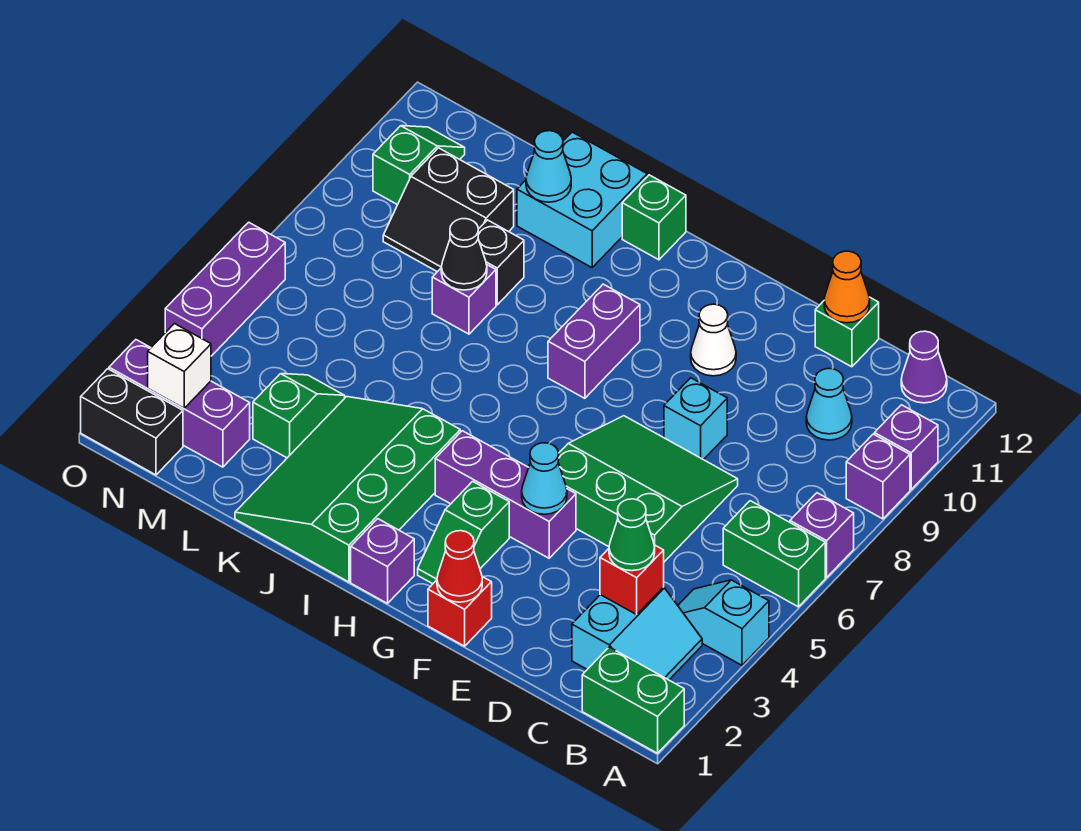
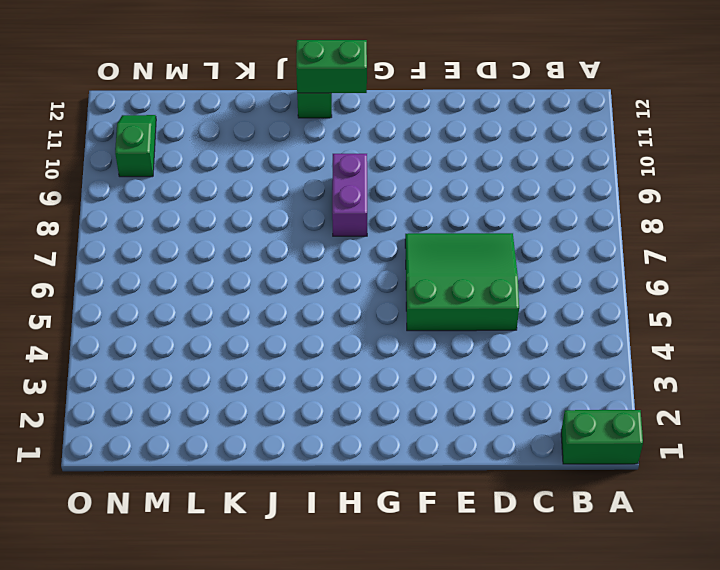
green brick H12:I12 level 2 -> green brick A6:B6 level 1
none -> cyan slope A4:B4 level 1 top A
none -> purple brick A7 level 1
none -> purple brick A9 level 1
none -> purple brick A10 level 1

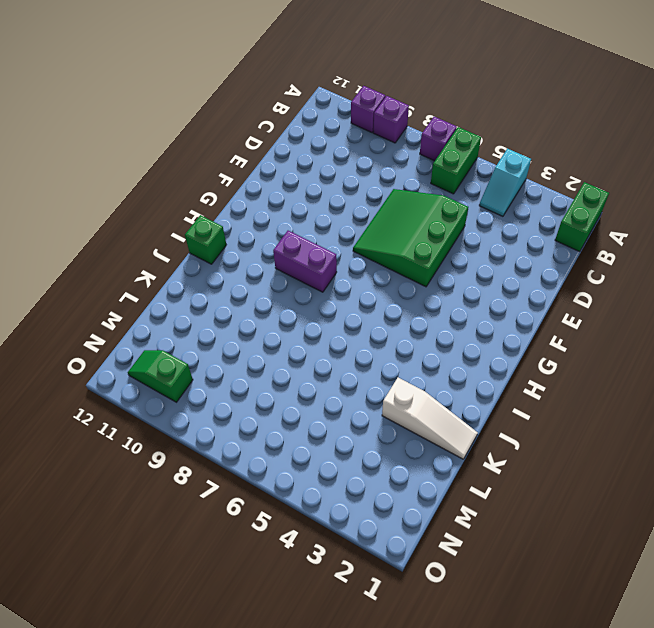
white slope K1:K3 level 1 top 3 -> green slope I1:K4 level 1 top I
none -> cyan slope B2:C3 level 1 top C
none -> purple cone B12 level 1
none -> cyan cone C10 level 1
none -> green brick D12 level 1

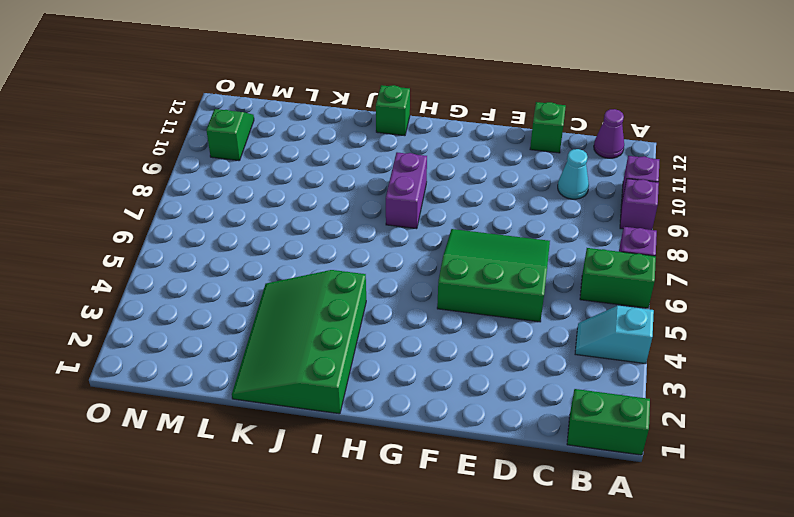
none -> cyan slope B2:C3 level 1 top C
none -> cyan brick E8 level 1
none -> red brick F1 level 1
none -> purple brick F4:H4 level 1

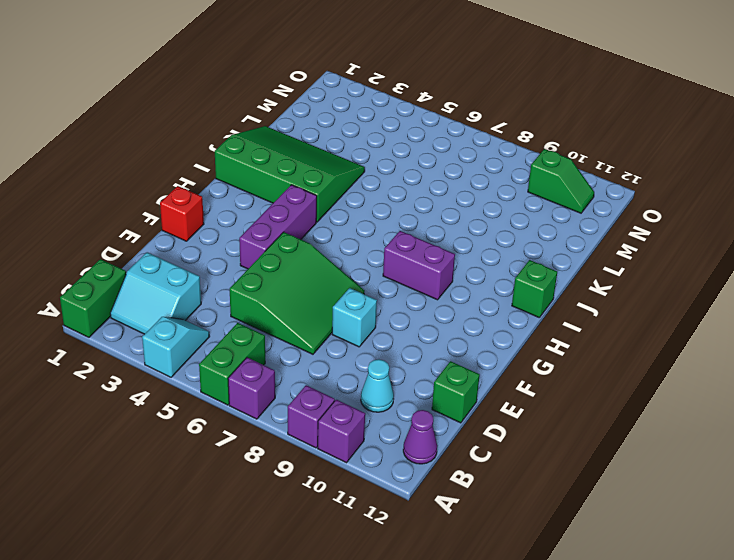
none -> white cone F10 level 1
none -> green slope G2:G3 level 1 top 3
none -> purple brick H1 level 1
none -> cyan brick J11:K12 level 1

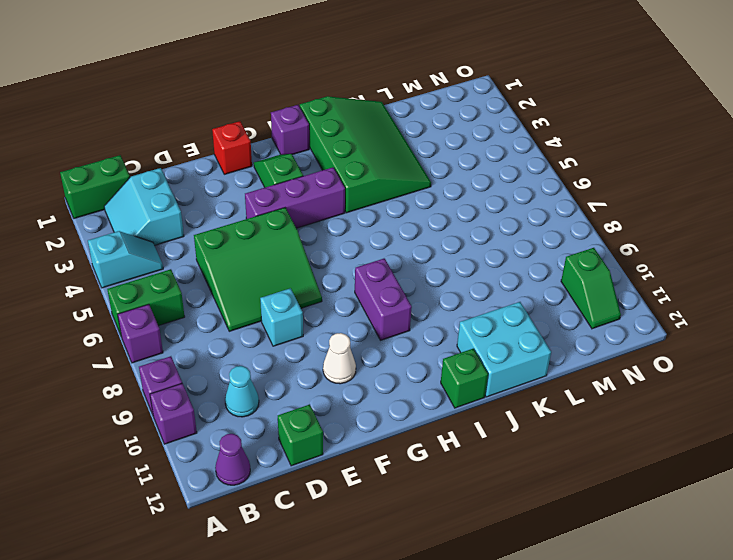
none -> purple brick K8 level 1
none -> black brick K9 level 1
none -> green slope L3:L4 level 1 top 3
none -> black slope L9:M10 level 1 top 10

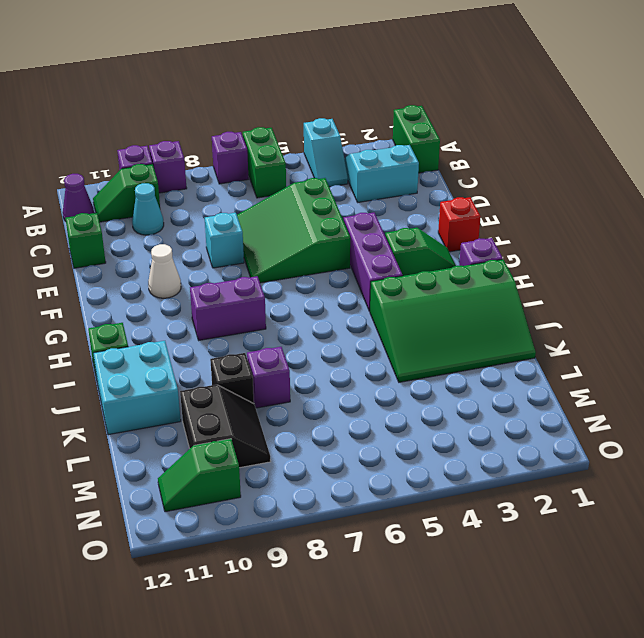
green slope B10:B11 level 1 top 10 -> green slope L3:L4 level 1 top 3
none -> purple brick M2:O2 level 1
none -> black brick N1:O1 level 1
none -> purple brick O4:O6 level 1
none -> red brick C3 level 2

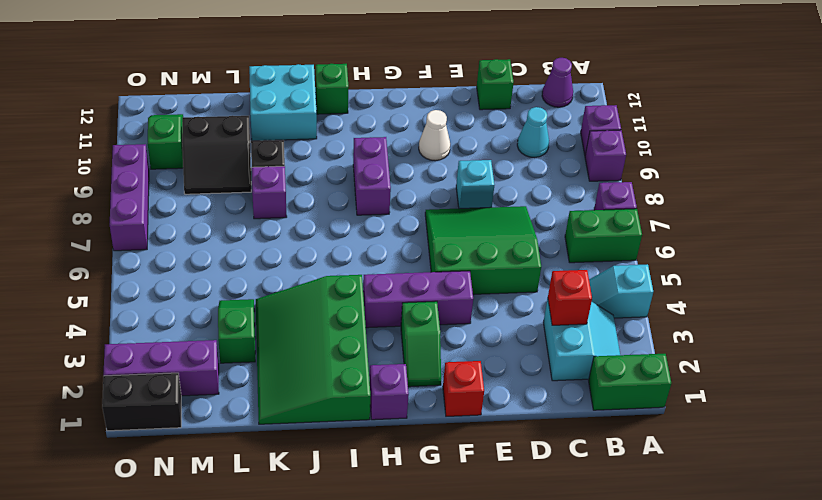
purple brick O7:O9 level 1 -> purple brick O4:O6 level 1
none -> orange cone D12 level 2
none -> red cone F1 level 2
none -> cyan cone F4 level 2
none -> black cone K8 level 2

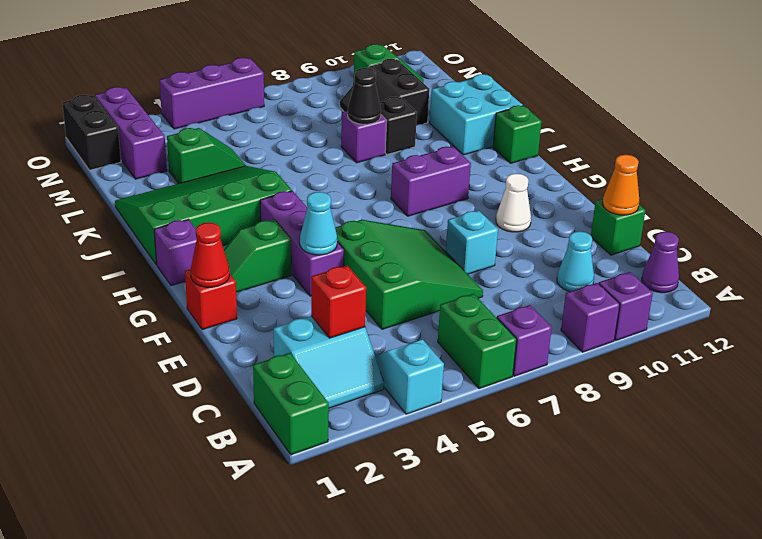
none -> cyan cone K11 level 2
none -> white brick N2 level 2
none -> green cone C3 level 3

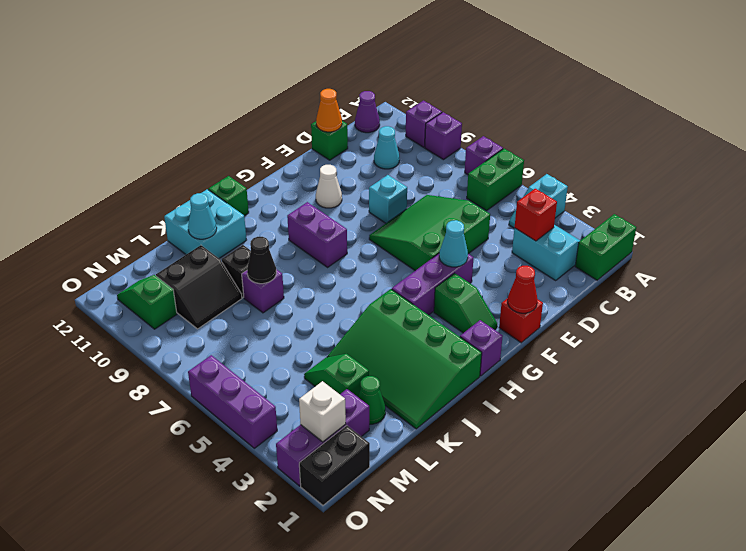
green cone L2 level 1 -> green cone C3 level 3

